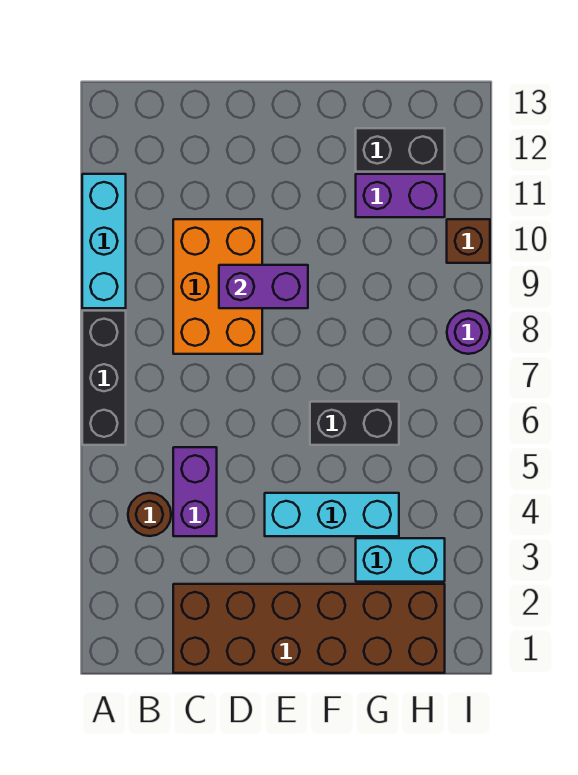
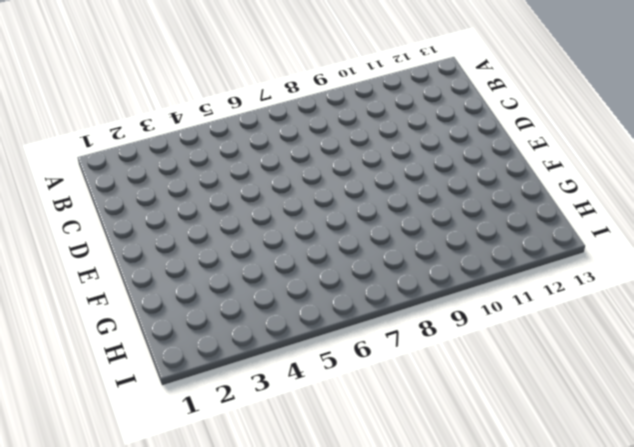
none -> black brick A6:A8 level 1
none -> cyan brick A9:A11 level 1
none -> brown round brick B4 level 1

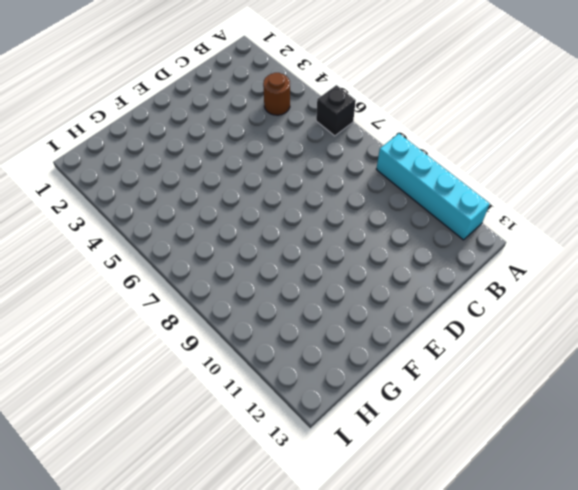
black brick A6 level 1 -> black brick A6:A8 level 1
cyan brick A9:A12 level 1 -> cyan brick A9:A11 level 1
none -> brown brick C1:H2 level 1
none -> purple brick C4:C5 level 1
none -> orange brick C8:D10 level 1

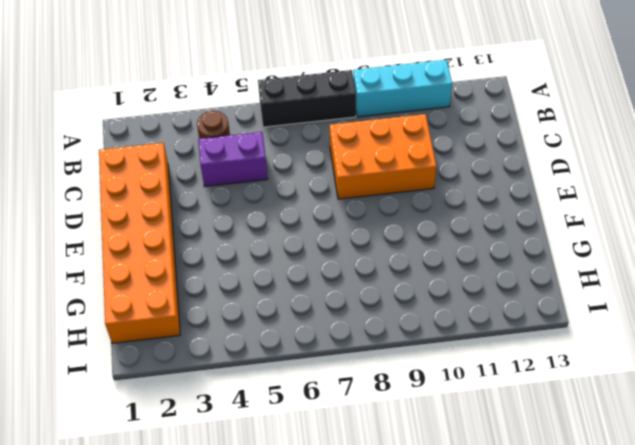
orange brick C1:H2 level 1 -> brown brick C1:H2 level 1
none -> cyan brick E4:G4 level 1
none -> black brick F6:G6 level 1
none -> cyan brick G3:H3 level 1

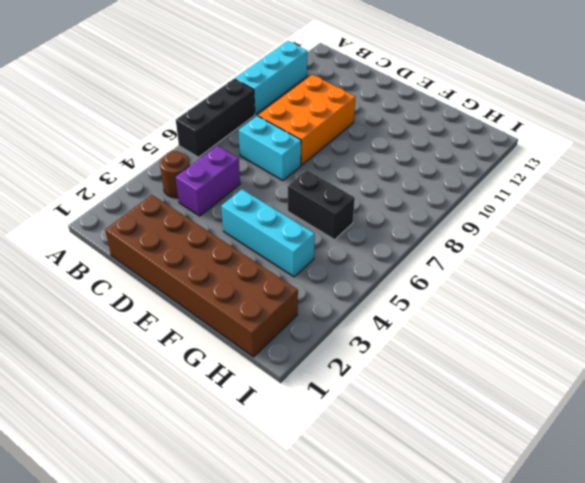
cyan brick C7:D7 level 1 -> cyan brick G3:H3 level 1
none -> purple brick G11:H11 level 1
none -> black brick G12:H12 level 1
none -> purple round brick I8 level 1

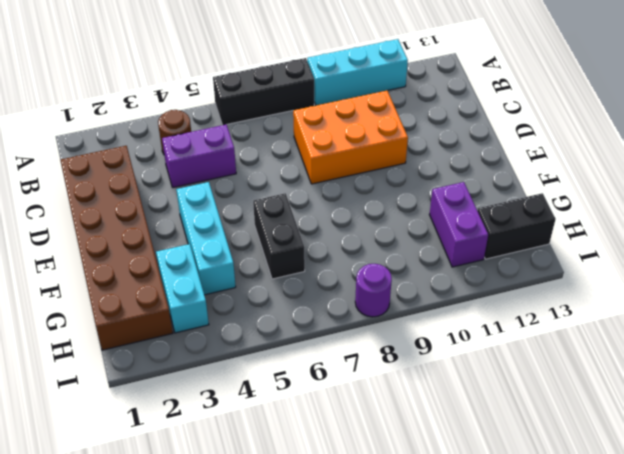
black brick H12:H13 level 1 -> black brick G12:H12 level 1
none -> brown brick I10 level 1
none -> purple brick D9:E9 level 2

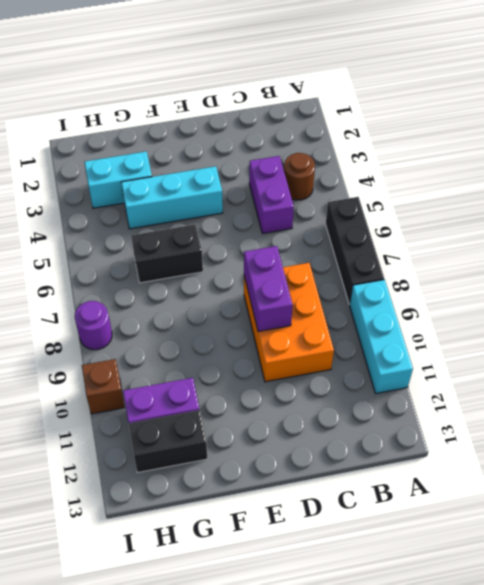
purple brick D8:D9 level 2 -> purple brick D9:E9 level 2
none -> brown brick C1:H2 level 1

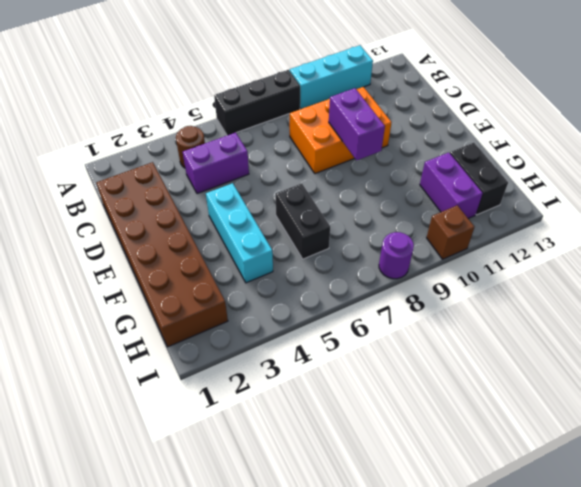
none -> cyan brick G3:H3 level 1

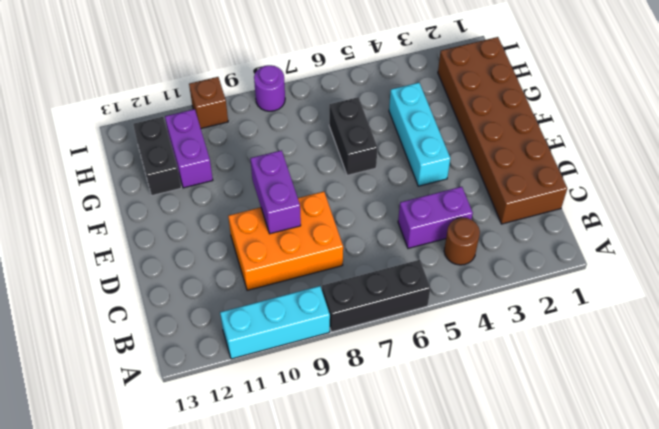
none -> cyan brick G3:H3 level 1

